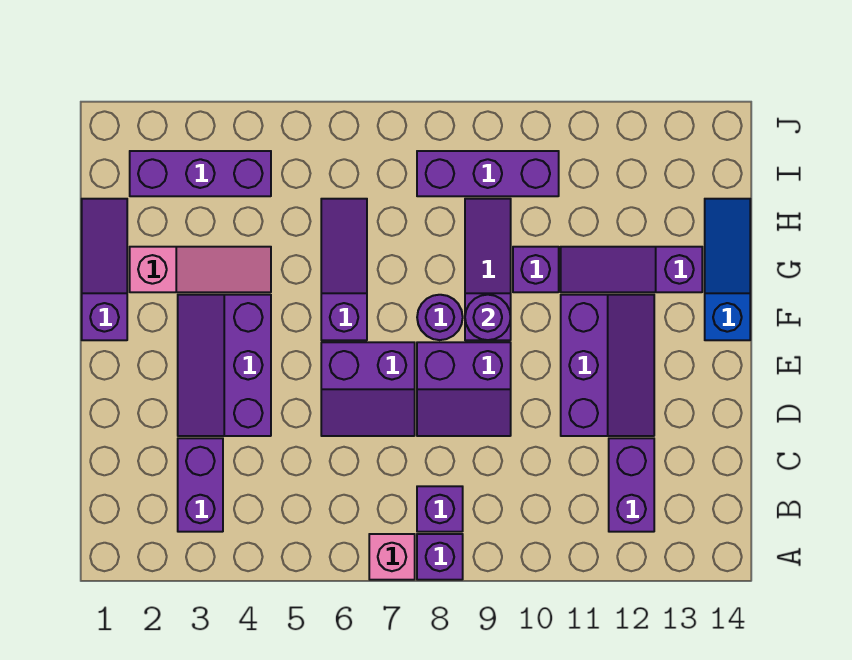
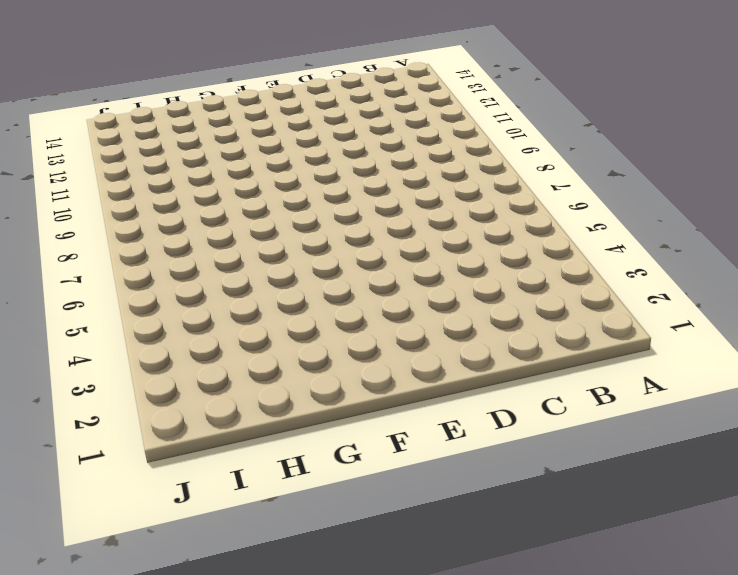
none -> pink brick A7 level 1
none -> purple brick A8 level 1
none -> purple brick B3:C3 level 1

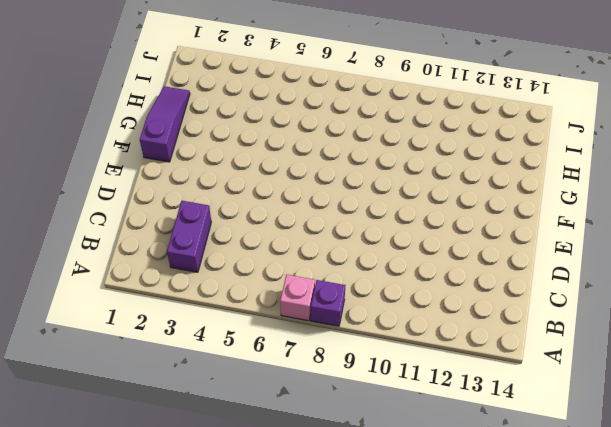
none -> purple brick B8 level 1
none -> purple brick B12:C12 level 1
none -> purple slope D3:F4 level 1 top 4

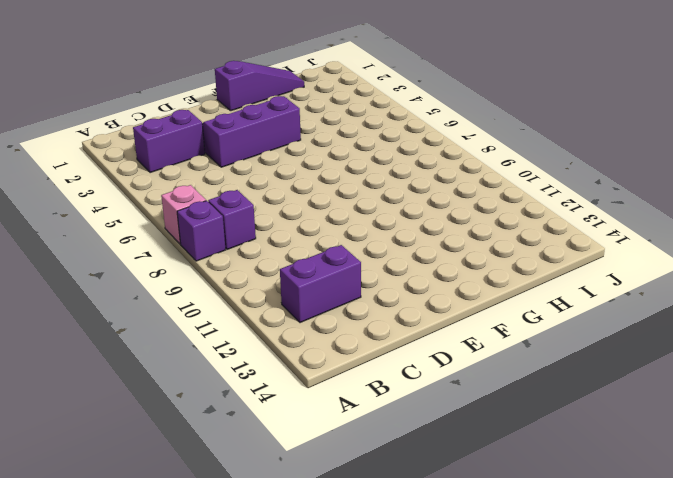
none -> purple slope D6:E7 level 1 top E
none -> purple slope D8:E9 level 1 top E
none -> purple slope D11:F12 level 1 top 11

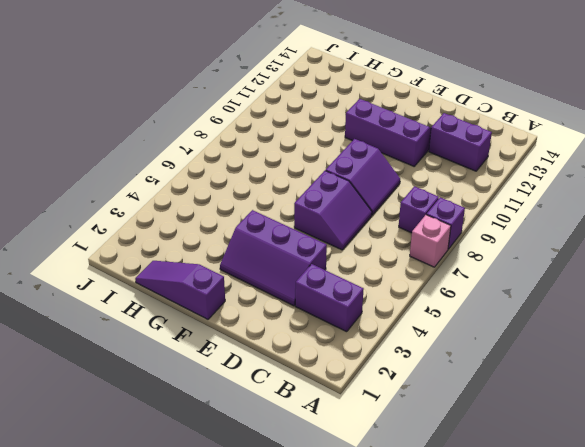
none -> purple slope F6:H6 level 1 top F
none -> purple round brick F8 level 1
none -> purple slope F9:H9 level 1 top F

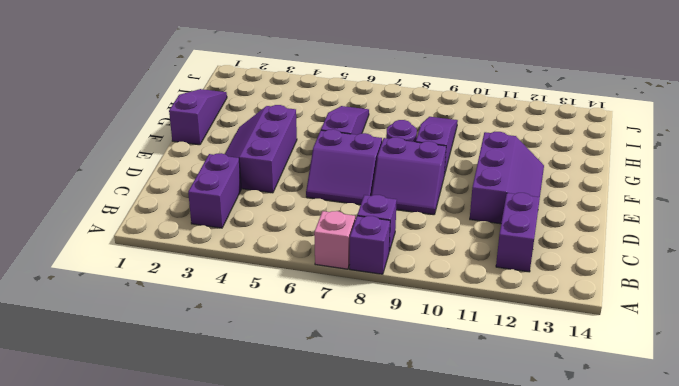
none -> blue slope F14:H14 level 1 top F
none -> pink slope G2:G4 level 1 top 2
none -> purple brick G10 level 1

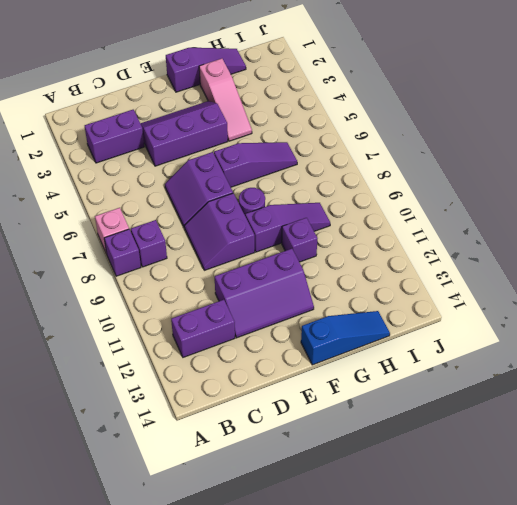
none -> purple slope G11:G13 level 1 top 13
none -> purple brick I2:I4 level 1
none -> purple brick I8:I10 level 1

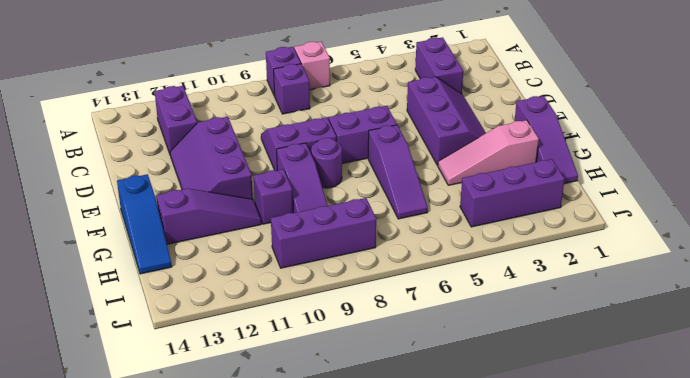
none -> purple round brick F9 level 2

